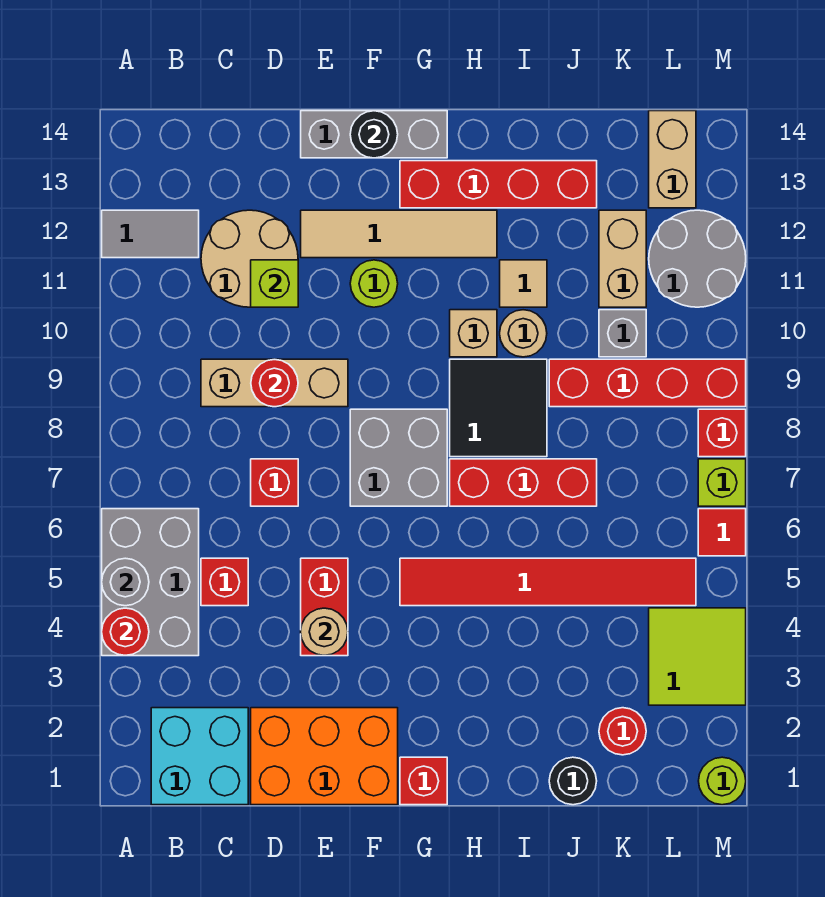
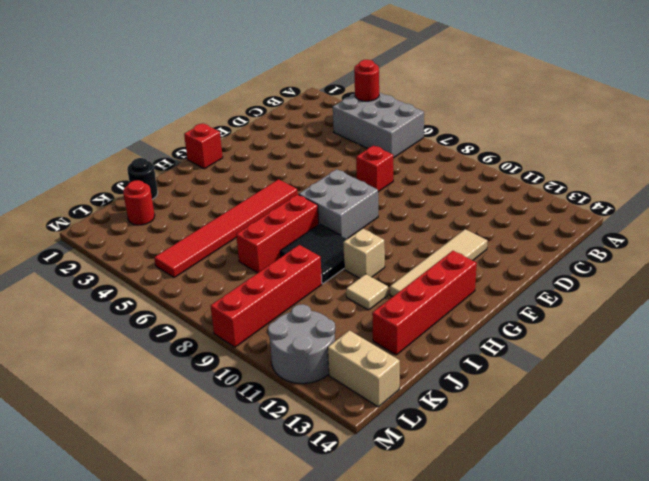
none -> grey tile A12:B12 level 1
none -> cyan brick B1:C2 level 1
none -> red brick C5 level 1
none -> tan brick C9:E9 level 1

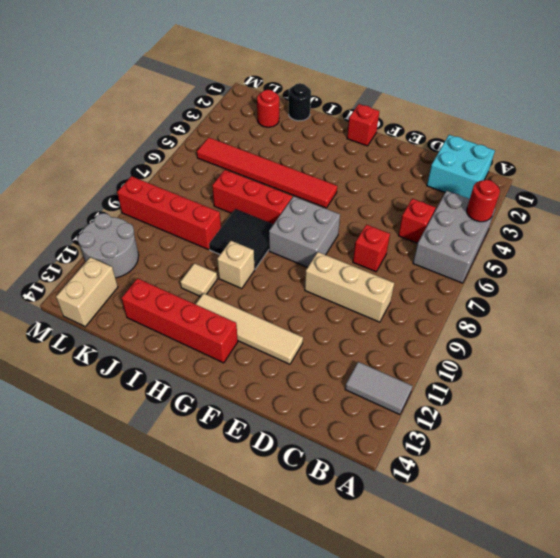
none -> tan round brick C11:D12 level 1
none -> orange brick D1:F2 level 1
none -> red brick E4:E5 level 1
none -> grey brick E14:G14 level 1

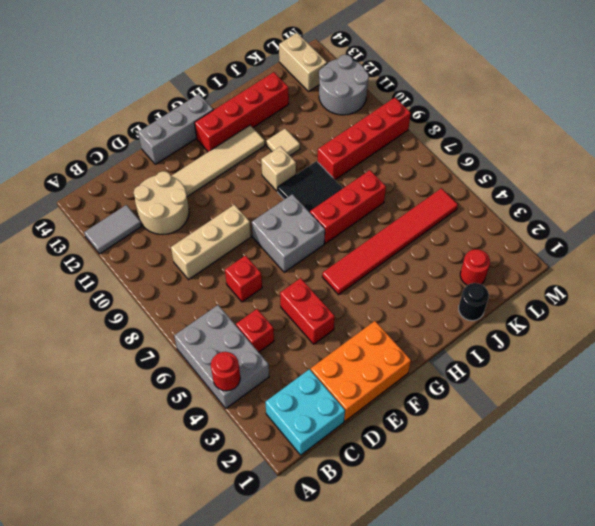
none -> lime round brick F11 level 1
none -> red brick G1 level 1
none -> tan round brick I10 level 1
none -> grey brick K10 level 1

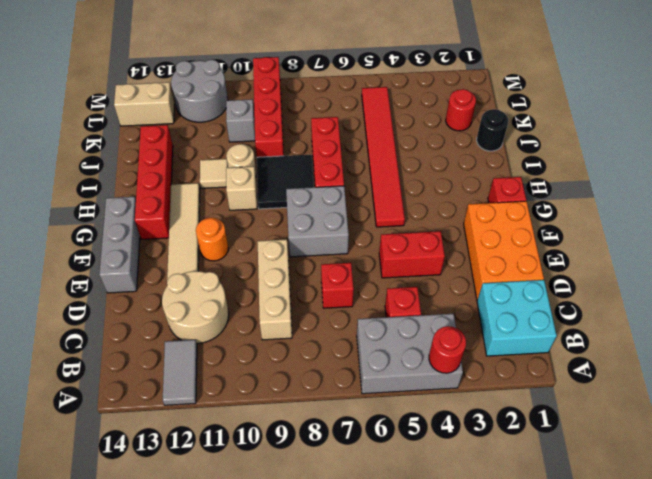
orange round brick F11 level 1 -> lime round brick F11 level 1
none -> tan brick K11:K12 level 1
none -> lime tile L3:M4 level 1
none -> lime round brick M1 level 1
none -> red tile M6 level 1

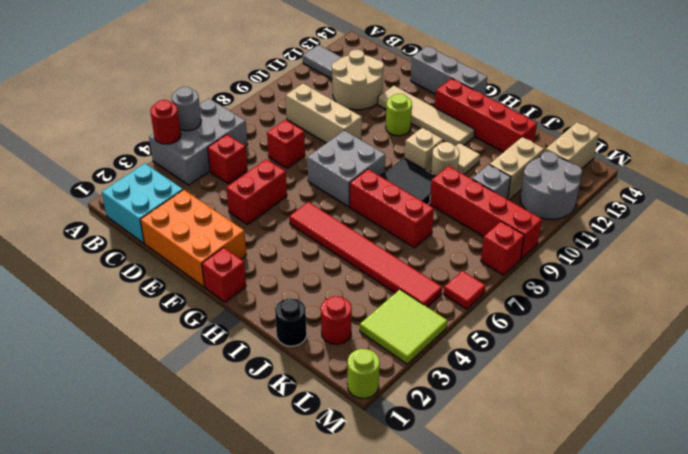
none -> lime brick M7 level 1
none -> red round brick D9 level 2
none -> lime brick D11 level 2
none -> tan round brick E4 level 2

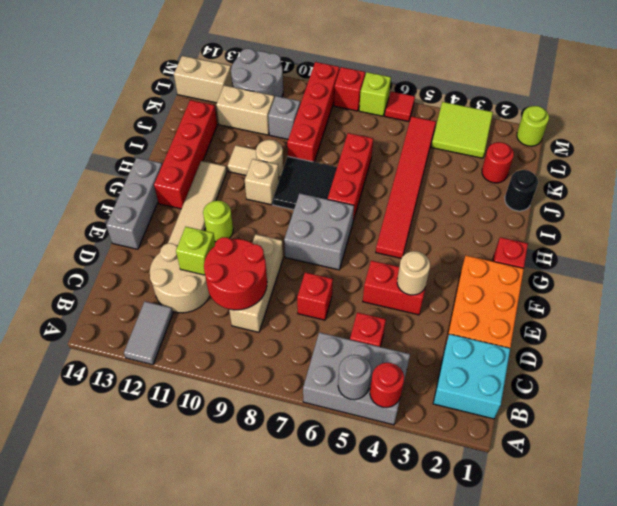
red round brick C9:D10 level 2 -> red round brick D9 level 2
none -> black round brick F14 level 2

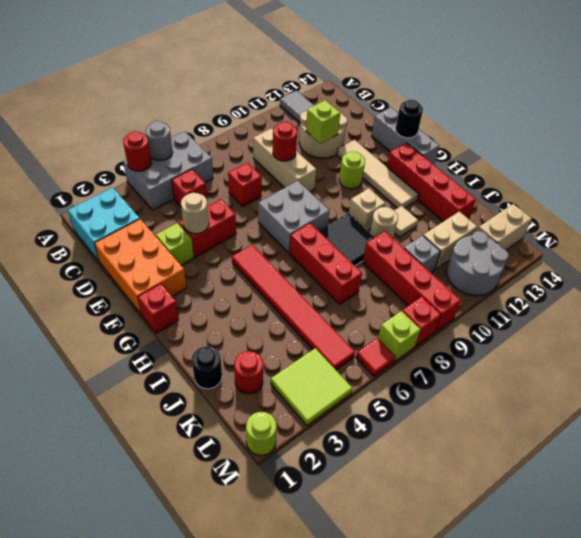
lime brick E3 level 1 -> none

